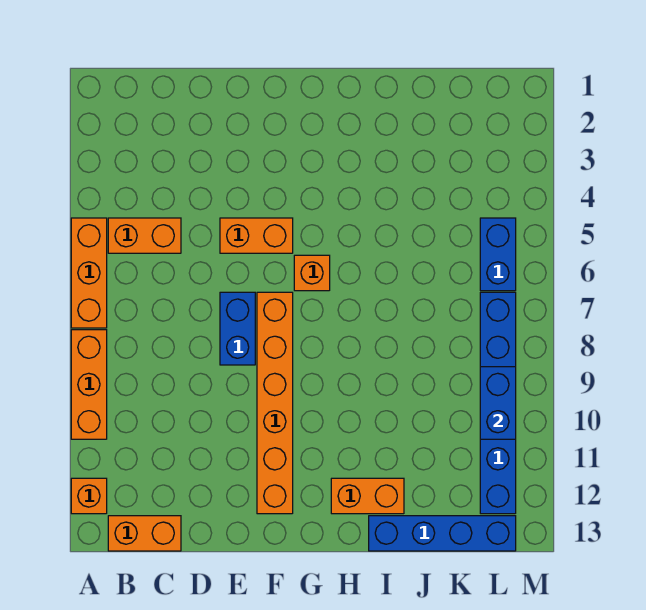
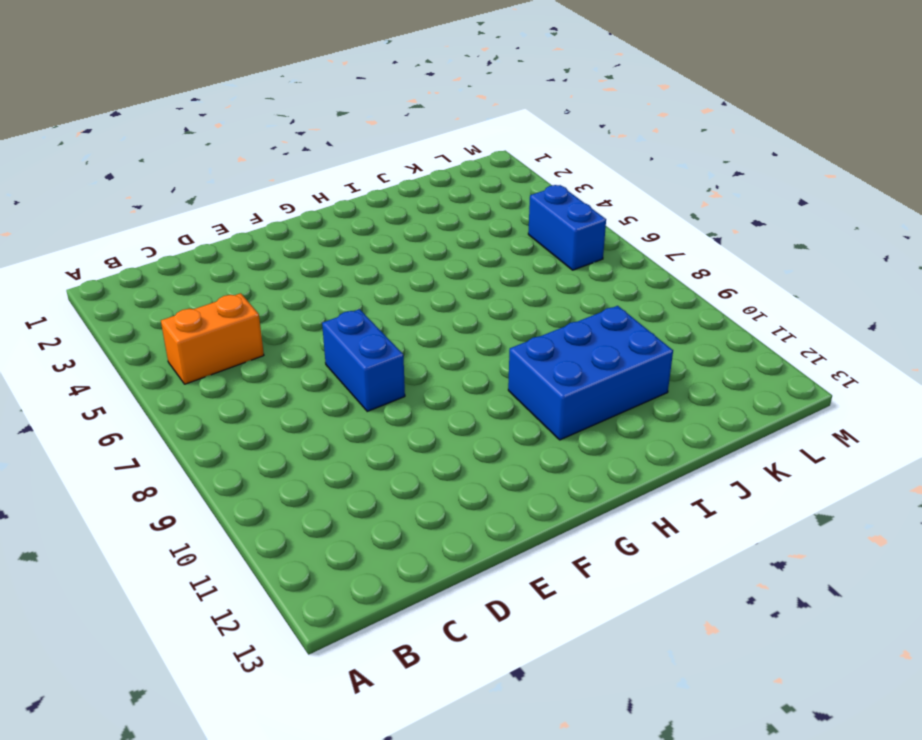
blue brick H10:J11 level 1 -> none
none -> orange brick A5:A7 level 1
none -> orange brick A8:A10 level 1
none -> orange brick A12 level 1

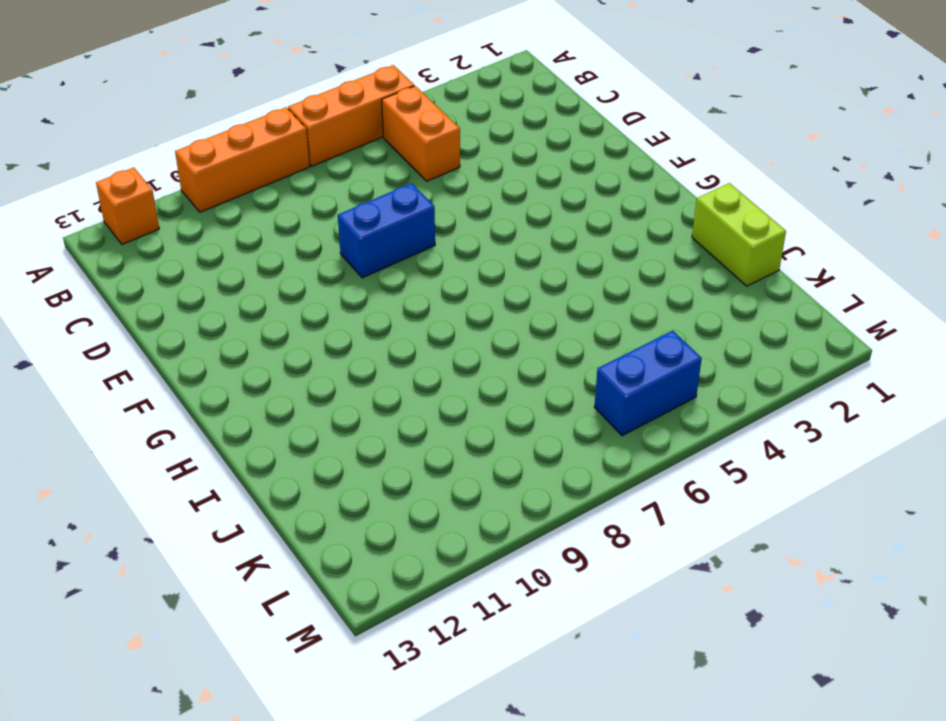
lime brick I1:J1 level 1 -> none
none -> orange brick B13:C13 level 1
none -> orange brick E5:F5 level 1
none -> orange brick F7:F12 level 1

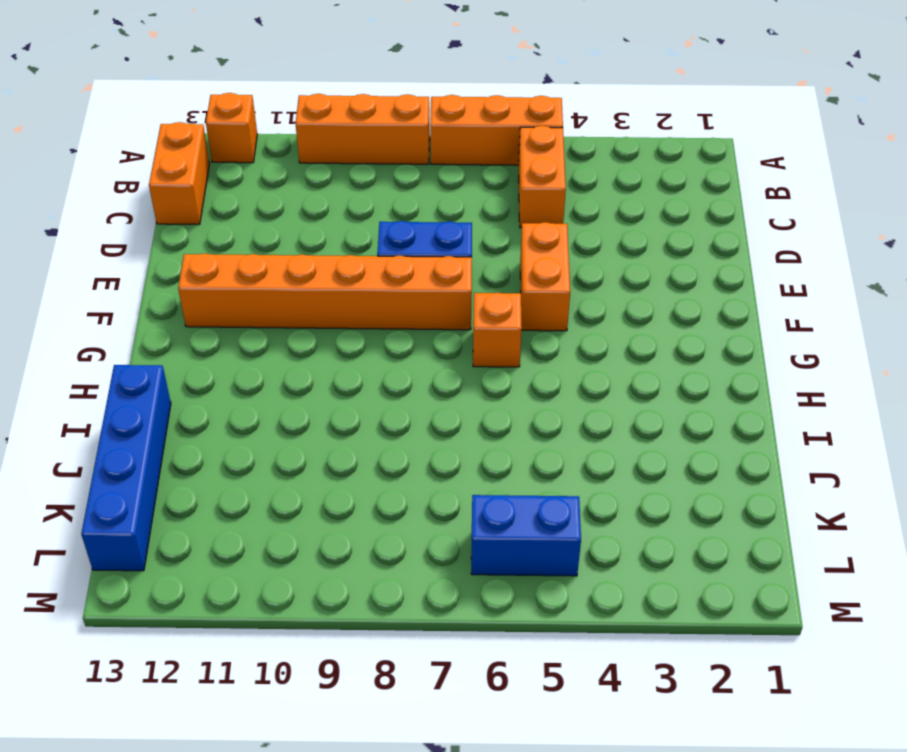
none -> orange brick H12:I12 level 1
none -> blue brick L7:L12 level 1
none -> blue brick L9:L10 level 2

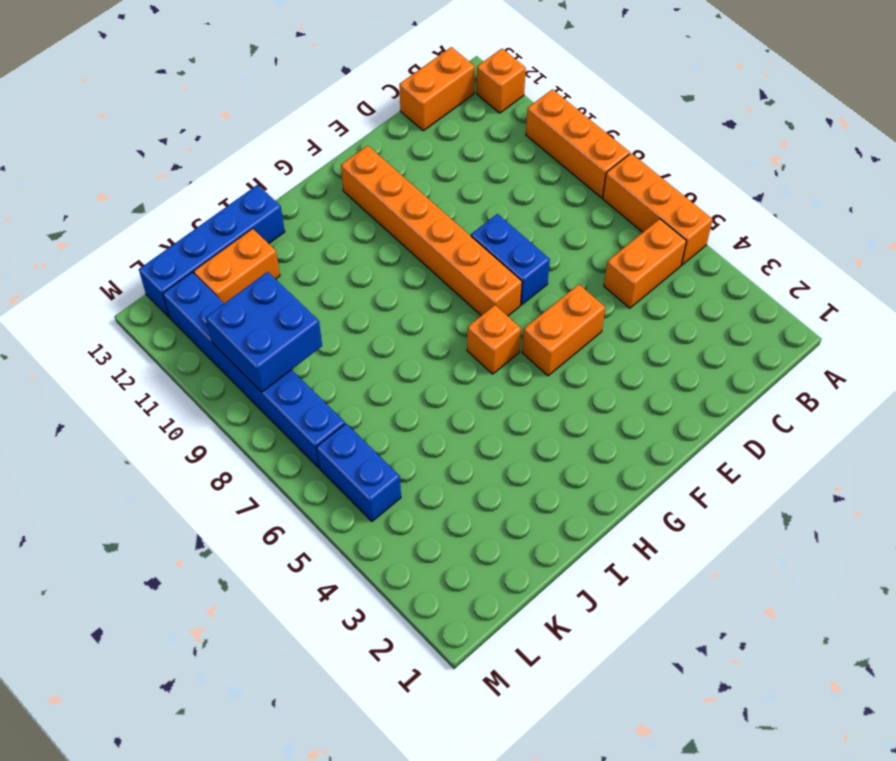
orange brick J12:K12 level 1 -> orange brick H12:I12 level 1
blue brick K9:L10 level 2 -> blue brick L9:L10 level 2

